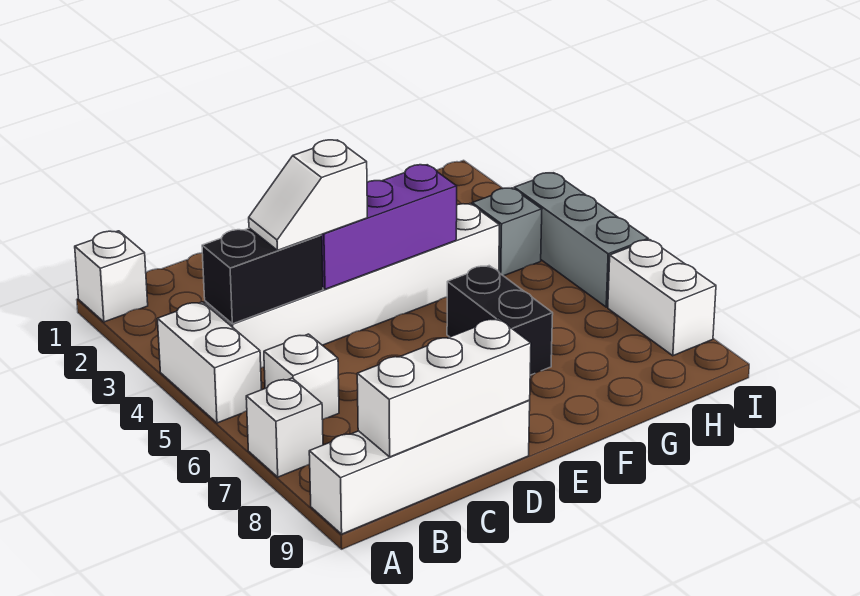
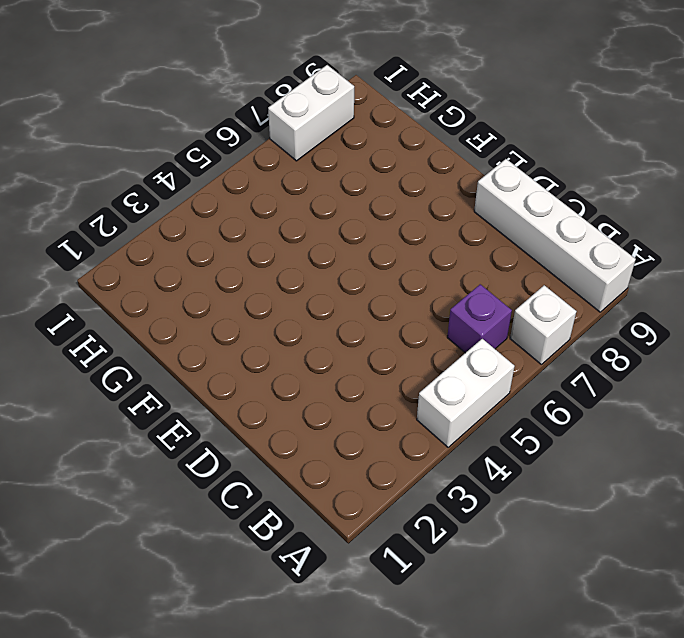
purple brick B6 level 1 -> white brick B6 level 1
none -> white brick A1 level 1
none -> white brick B4:G4 level 1
none -> black brick F6:F7 level 1

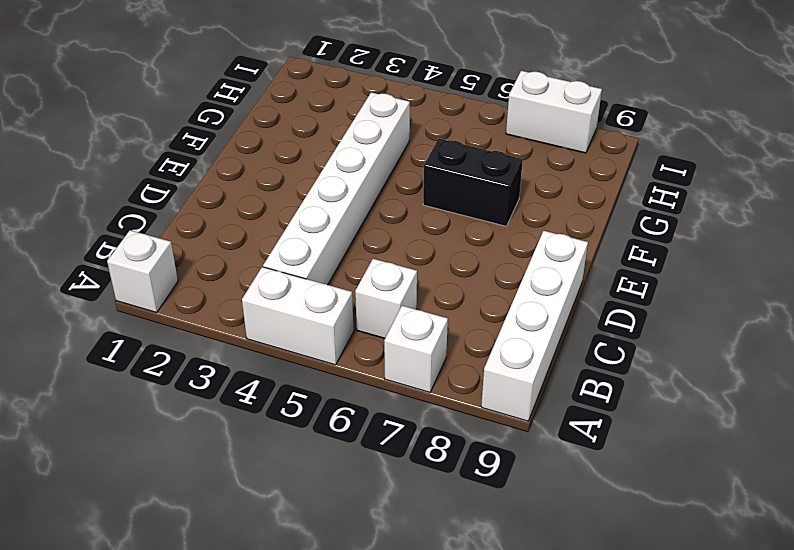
none -> grey brick H4 level 1
none -> grey brick I4:I6 level 1
none -> black brick B4:C4 level 2

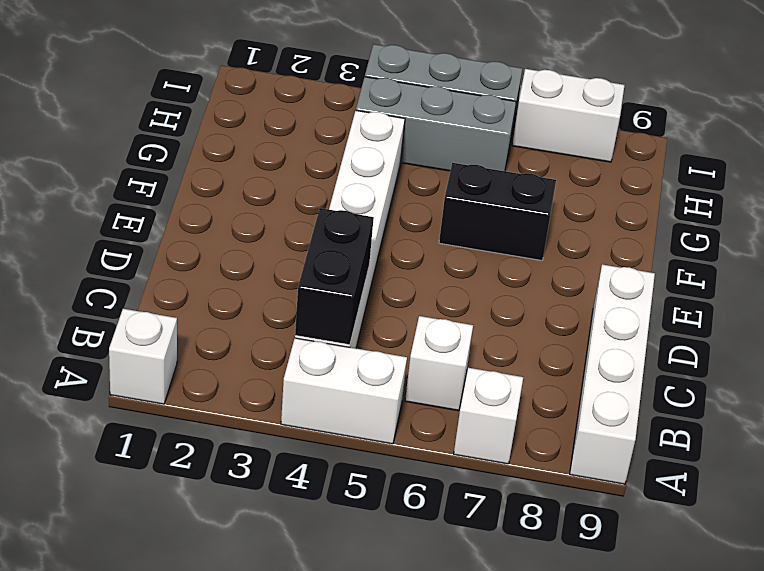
grey brick H4:H6 level 1 -> grey brick H4 level 1
none -> white brick B9:D9 level 2
none -> purple brick D4:F4 level 2
none -> white slope C4:D4 level 3 top D

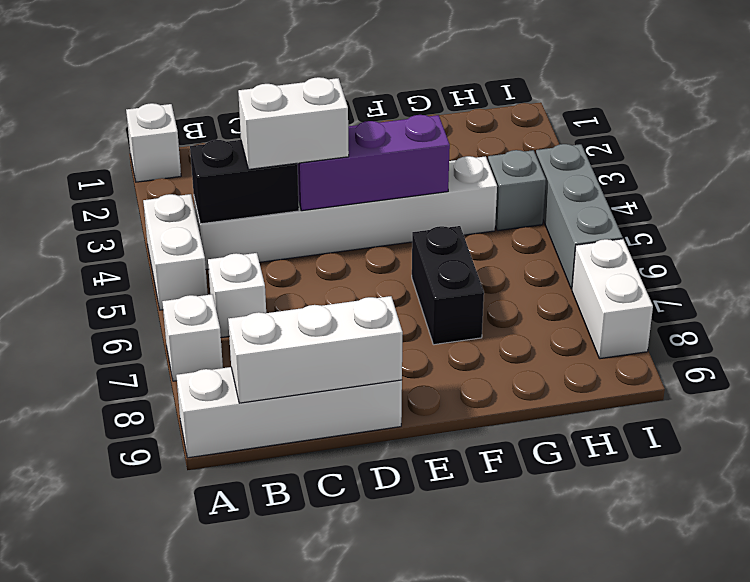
white brick C4:D4 level 3 -> white slope C4:D4 level 3 top D

